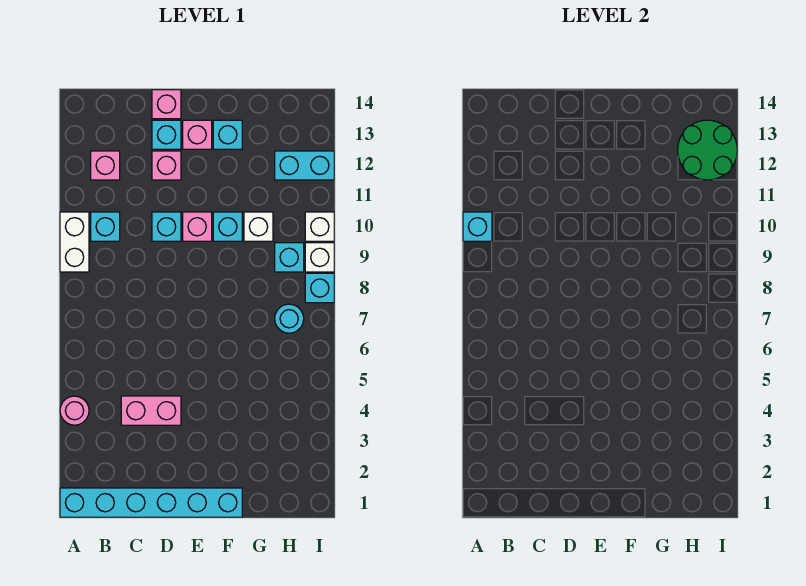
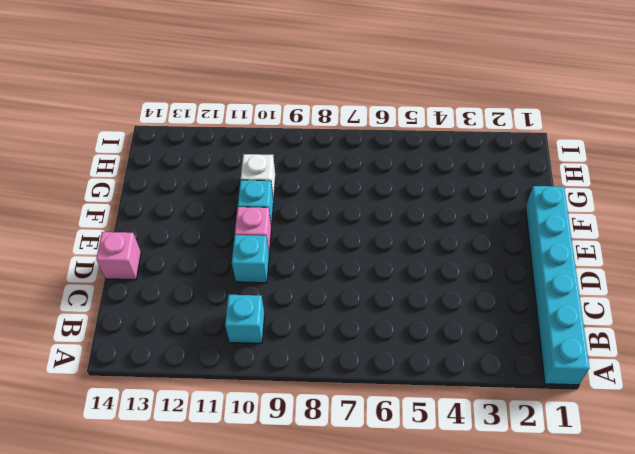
none -> pink round brick A4 level 1
none -> white brick A9:A10 level 1
none -> pink brick B12 level 1

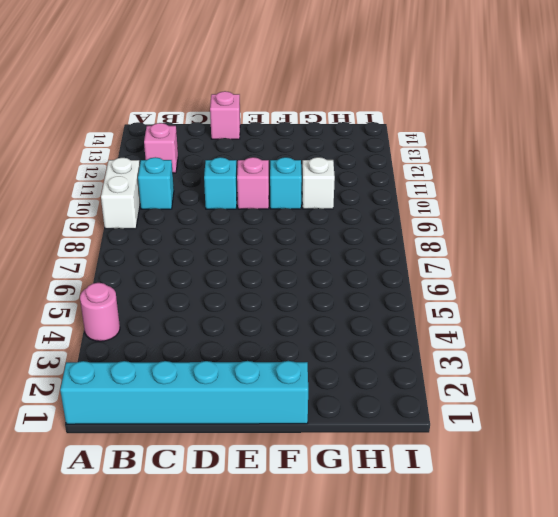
none -> pink brick C4:D4 level 1
none -> pink brick D12 level 1
none -> cyan brick D13 level 1

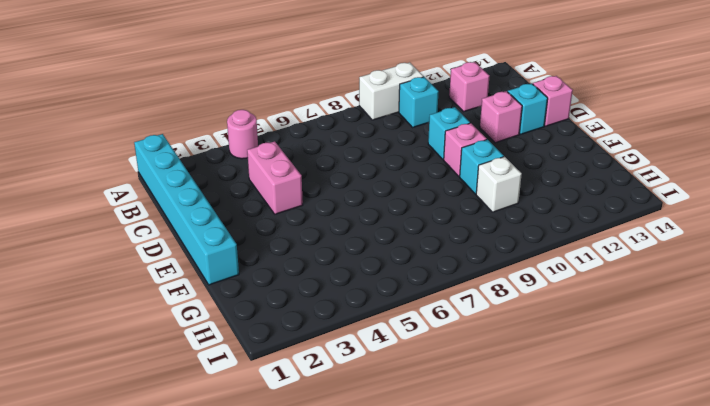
none -> pink brick E13 level 1
none -> cyan brick F13 level 1
none -> cyan round brick H7 level 1

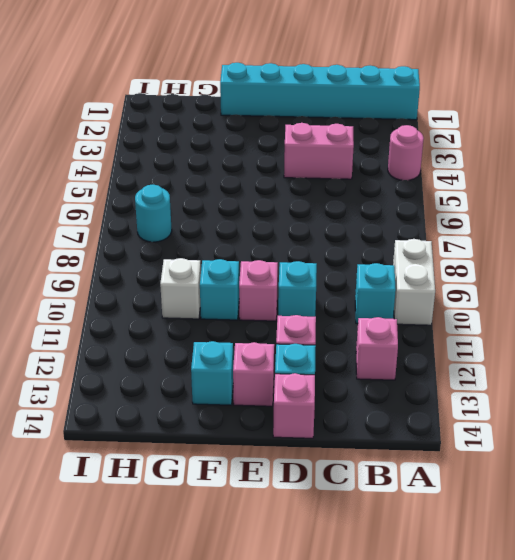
none -> cyan brick H9 level 1
none -> cyan brick H12:I12 level 1
none -> cyan brick I8 level 1

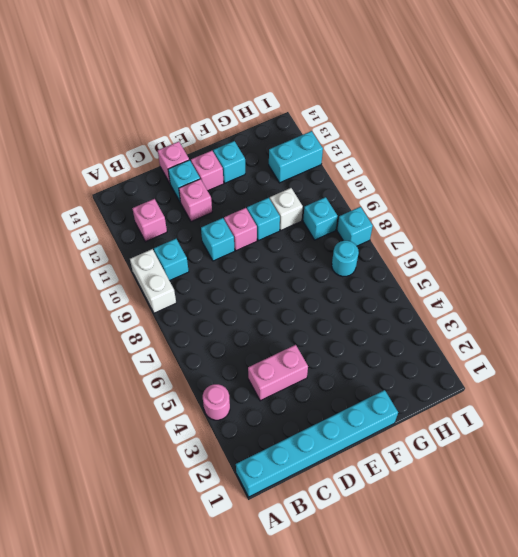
none -> white brick I9 level 1
none -> white brick I10 level 1
none -> cyan brick A10 level 2

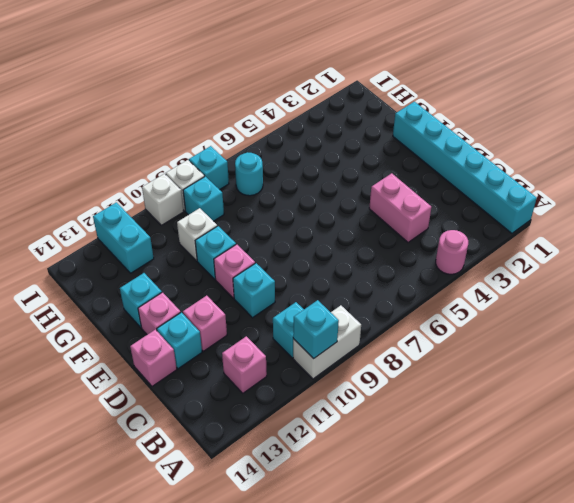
none -> green round brick H12:I13 level 2

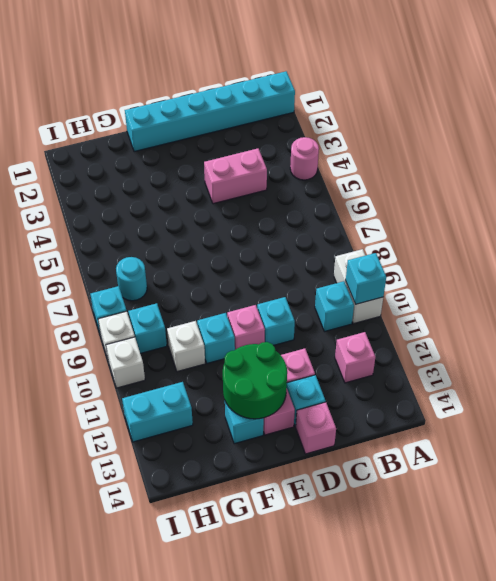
green round brick E12:F13 level 2 -> green round brick H12:I13 level 2

